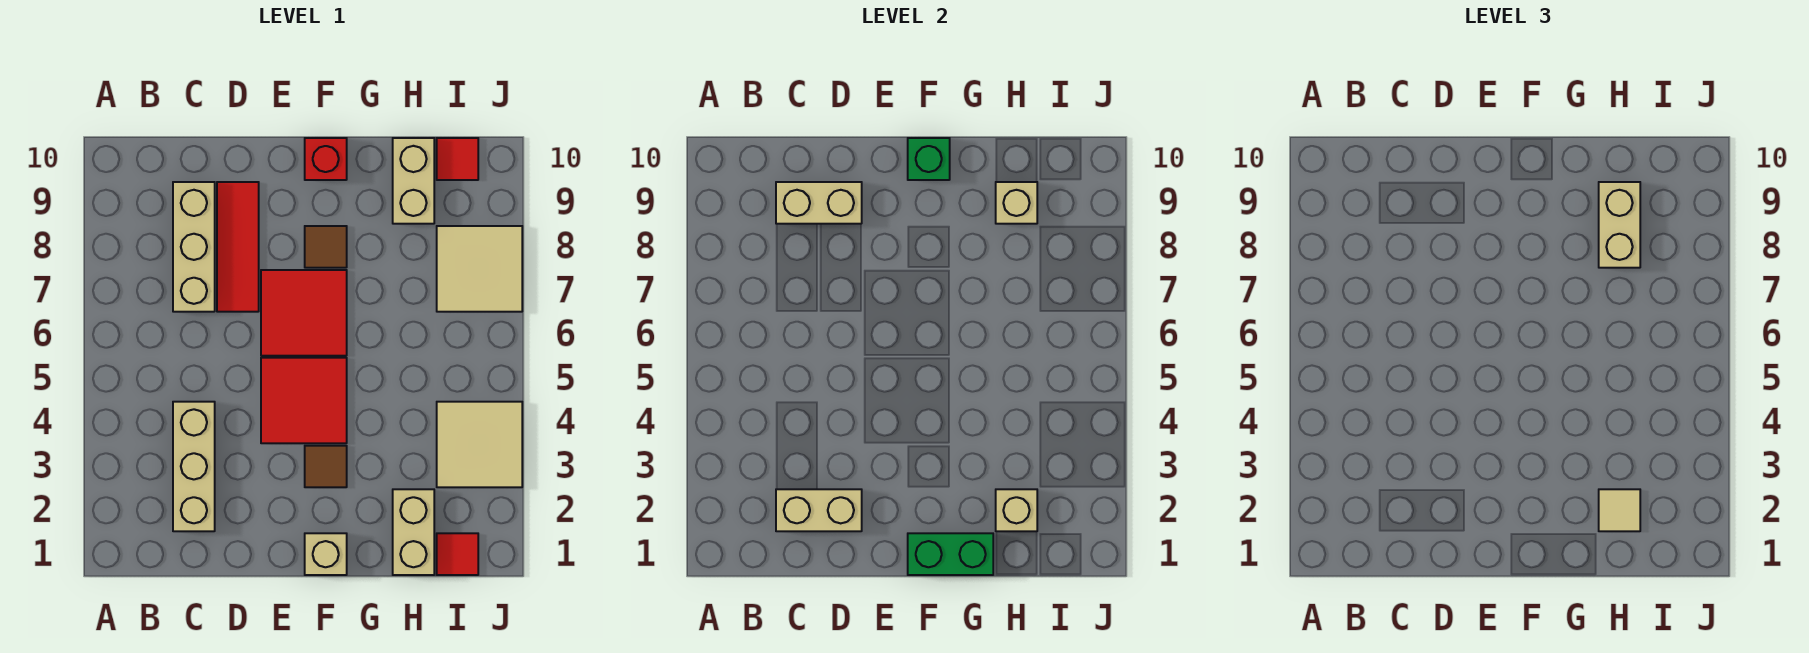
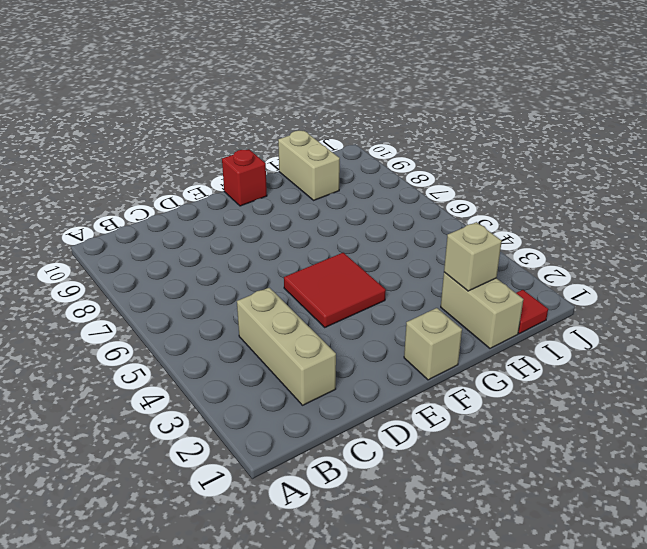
none -> tan brick C7:C9 level 1
none -> red tile D7:D9 level 1
none -> red tile E6:F7 level 1

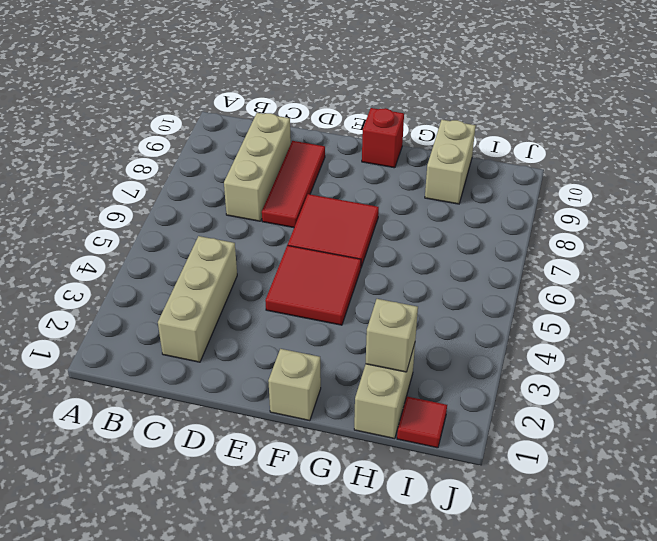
none -> brown tile F3 level 1
none -> brown tile F8 level 1
none -> tan tile I3:J4 level 1

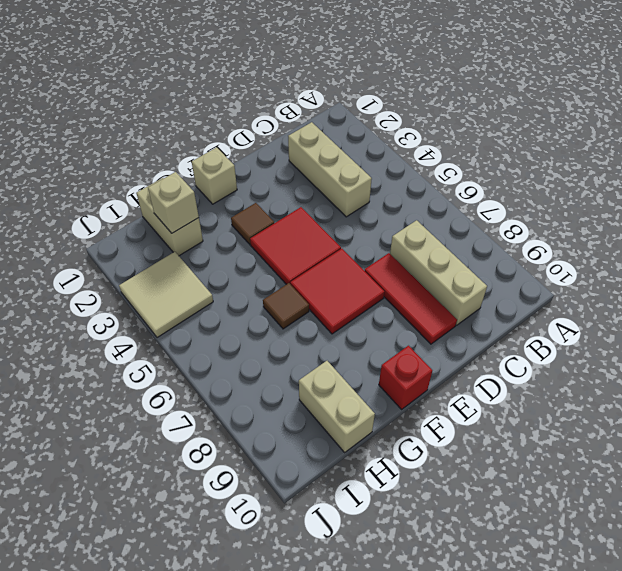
brown tile G6 level 1 -> brown tile F8 level 1
none -> red tile I1 level 1
none -> tan tile I7:J8 level 1
none -> red tile I10 level 1

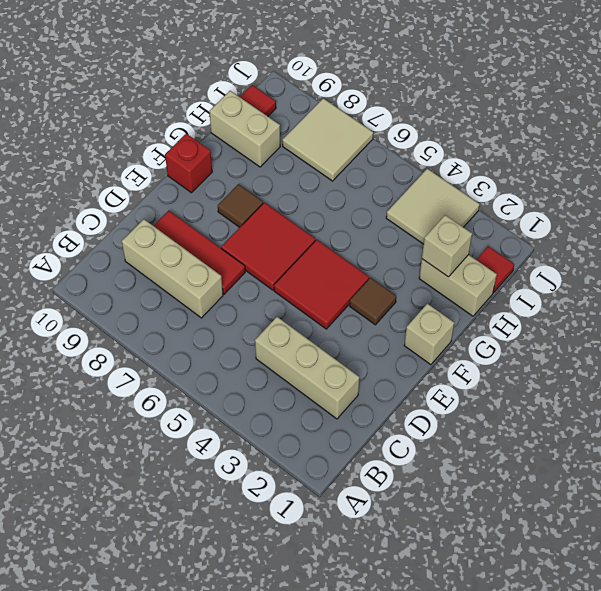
none -> tan brick C2:D2 level 2
none -> tan brick C9:D9 level 2
none -> green brick F1:G1 level 2

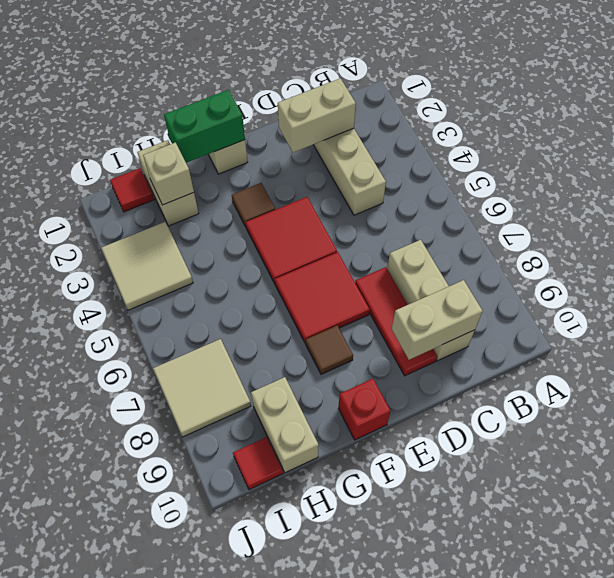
none -> green brick F10 level 2
none -> tan brick H9 level 2
none -> tan tile H2 level 3

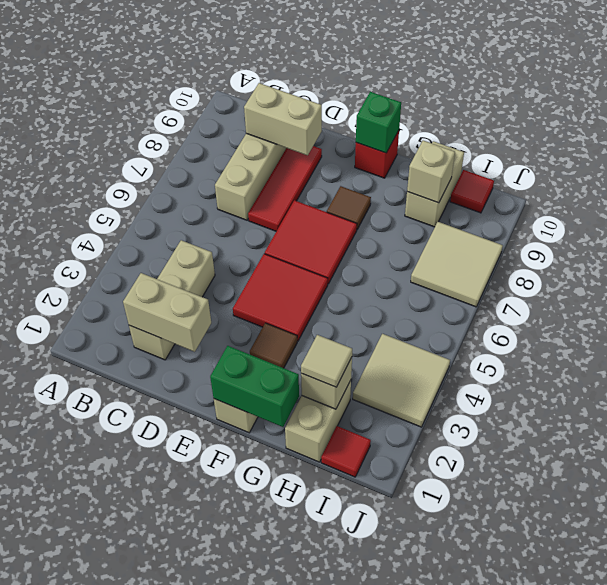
none -> tan brick H8:H9 level 3

